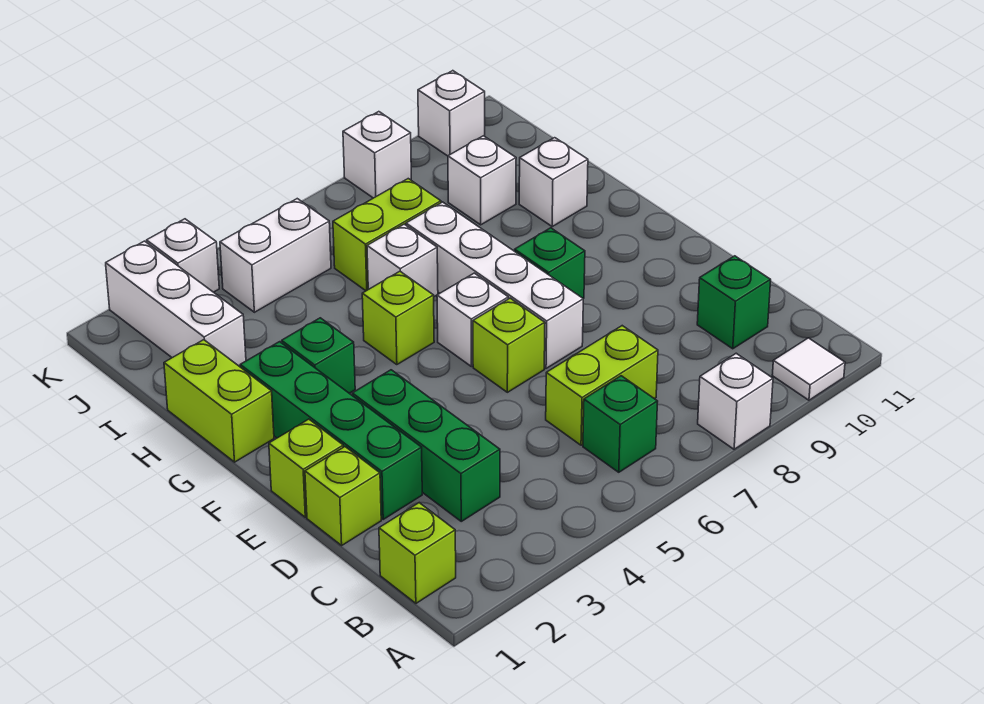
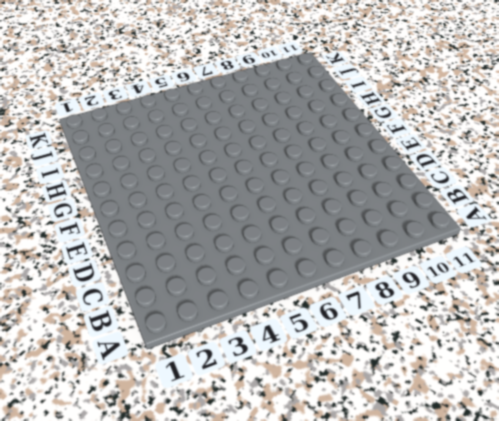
none -> white brick A8 level 1
none -> white tile A10 level 1
none -> lime brick B1 level 1

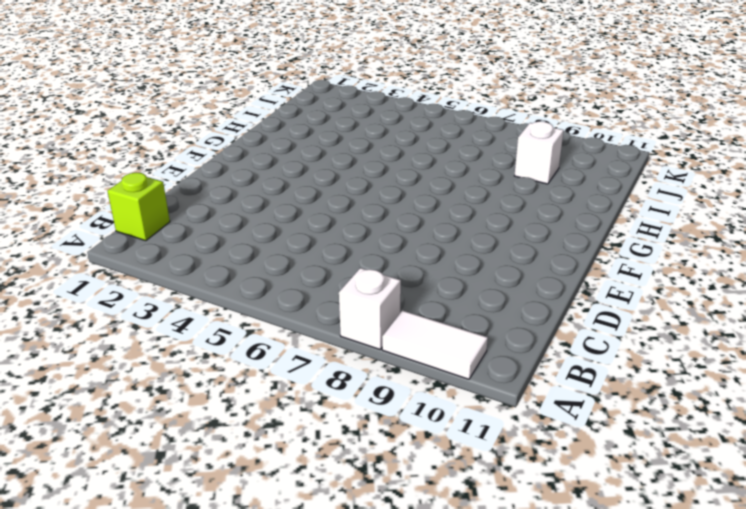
white tile A9:A10 level 1 -> white tile A10 level 1
none -> green brick B6 level 1
none -> green brick C3:E3 level 1
none -> lime brick C6:C7 level 1

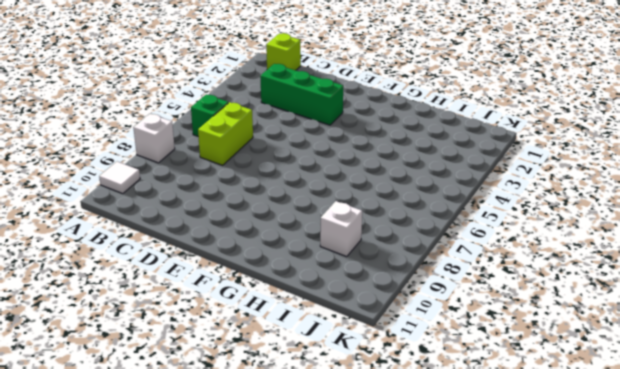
none -> green brick C10 level 1
none -> lime brick D1 level 1
none -> green brick D2:G2 level 1

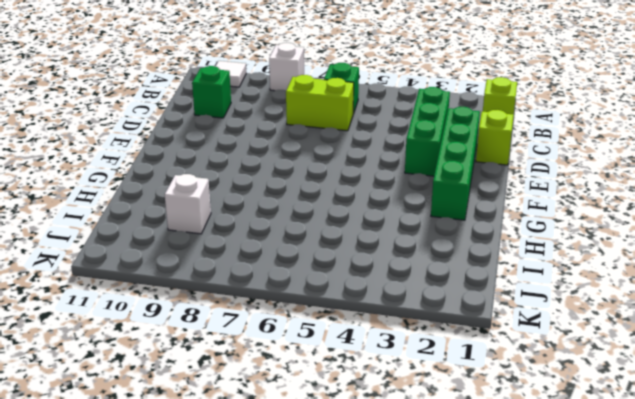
none -> lime brick E1 level 1
none -> lime brick E6 level 1
none -> white brick E7:H7 level 1

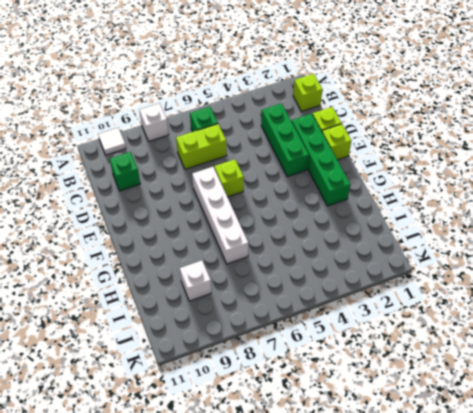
none -> white brick F6 level 1
none -> green brick F8 level 1
none -> lime brick G1:H1 level 1

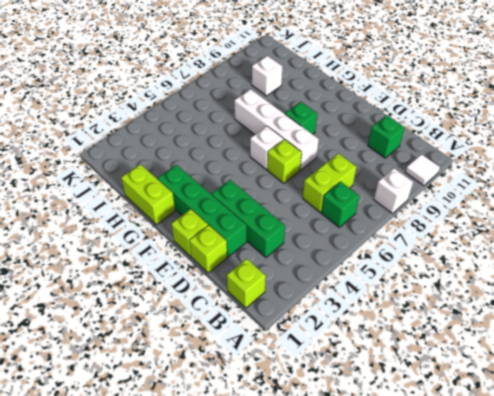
none -> green brick G3 level 1
none -> lime brick G5 level 1
none -> white brick H6 level 1

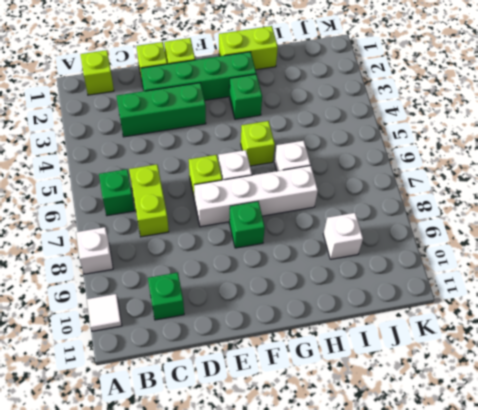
none -> white brick H10 level 1
none -> white brick I2:K2 level 1
none -> lime brick I6:I7 level 1

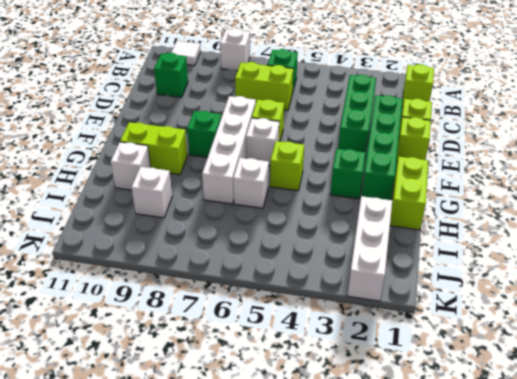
lime brick G9:G10 level 1 -> lime brick I6:I7 level 1
none -> white brick J4:J5 level 1
none -> white brick K3 level 1
none -> white brick K8 level 1

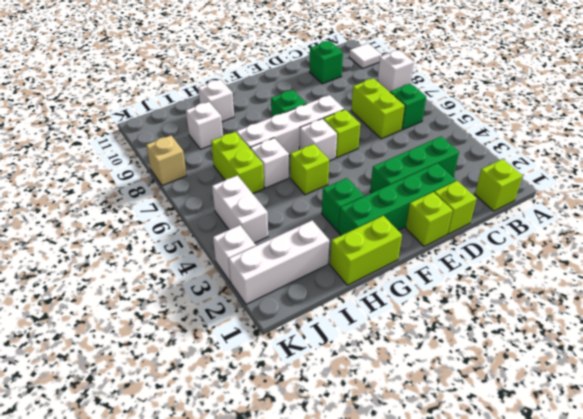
tan brick K8 level 1 -> white brick K8 level 1
none -> white brick K10 level 1

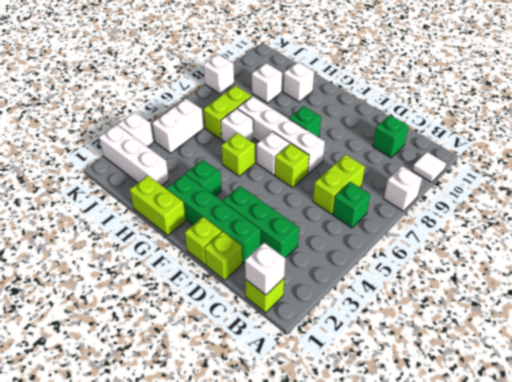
white brick B1 level 2 -> white brick K10 level 1

